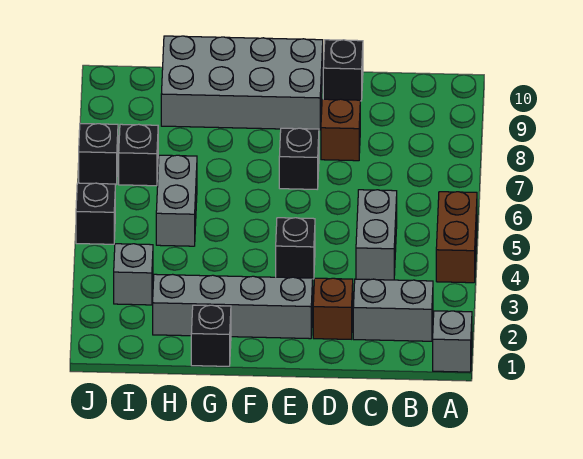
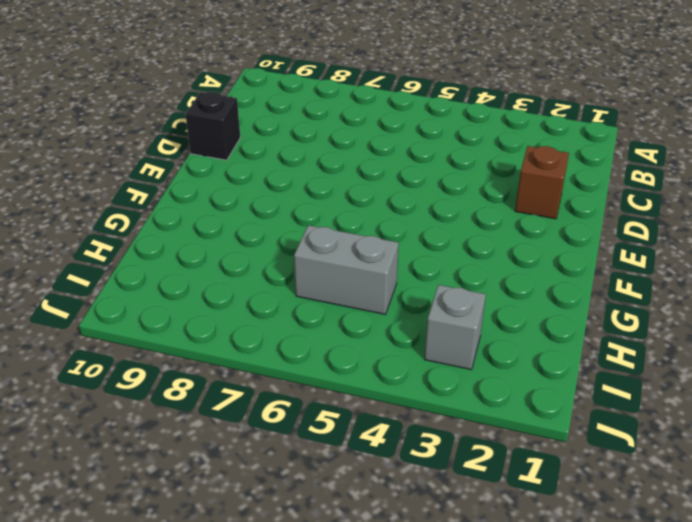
none -> grey brick A1 level 1
none -> brown brick A4:A5 level 1
none -> grey brick B2:C2 level 1

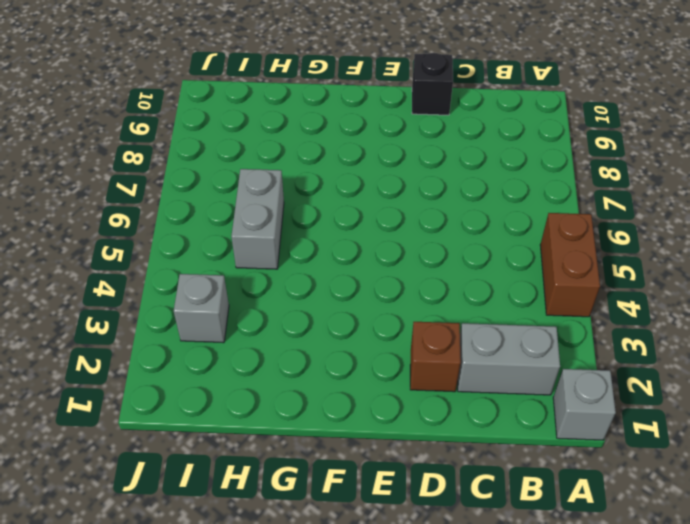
none -> grey brick C4:C5 level 1
none -> brown brick D8 level 1
none -> grey brick E2:H2 level 1

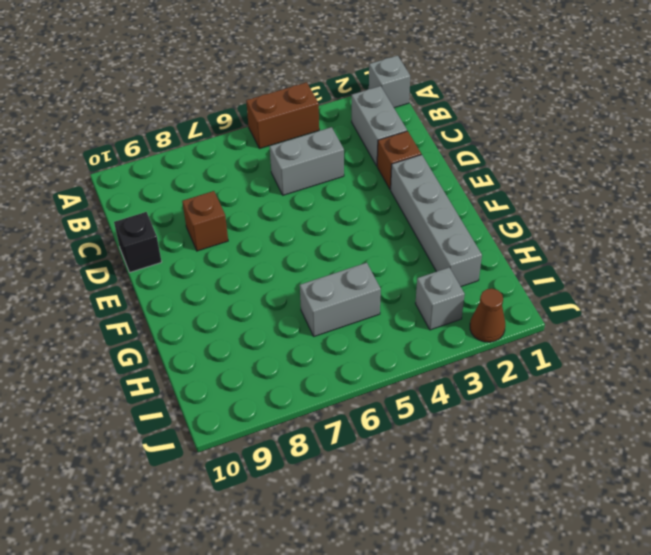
brown cone J2 level 1 -> none
none -> black brick E4 level 1
none -> black brick E7 level 1
none -> grey brick E9:H10 level 1

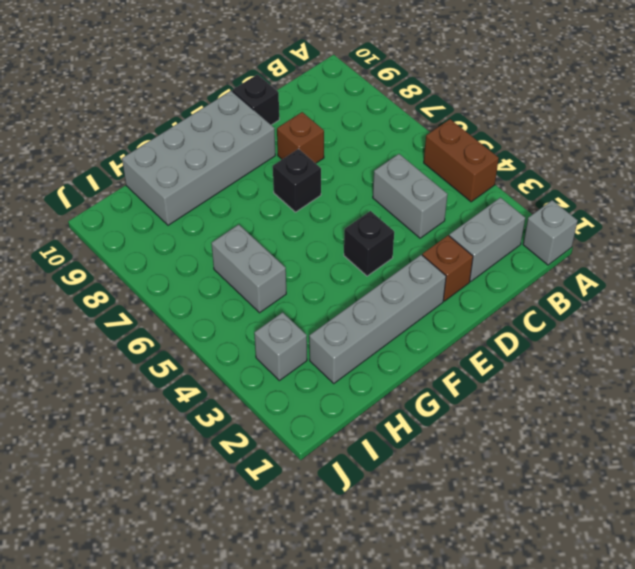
none -> black brick G1 level 1
none -> black brick I7 level 1
none -> black brick J5 level 1

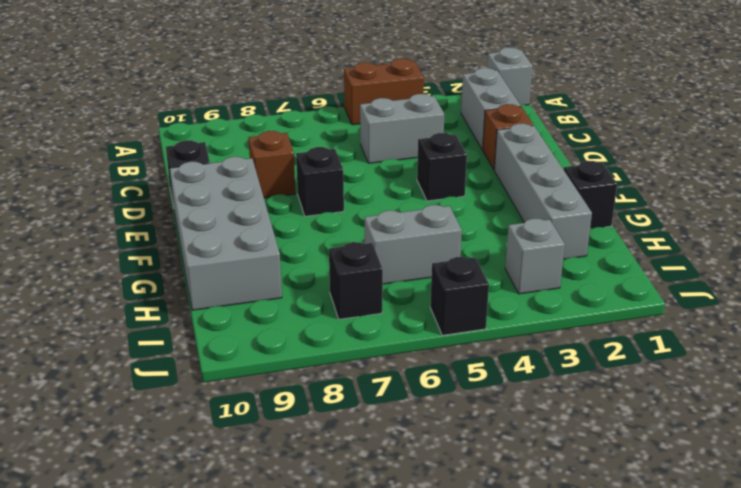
none -> black brick J7 level 1

